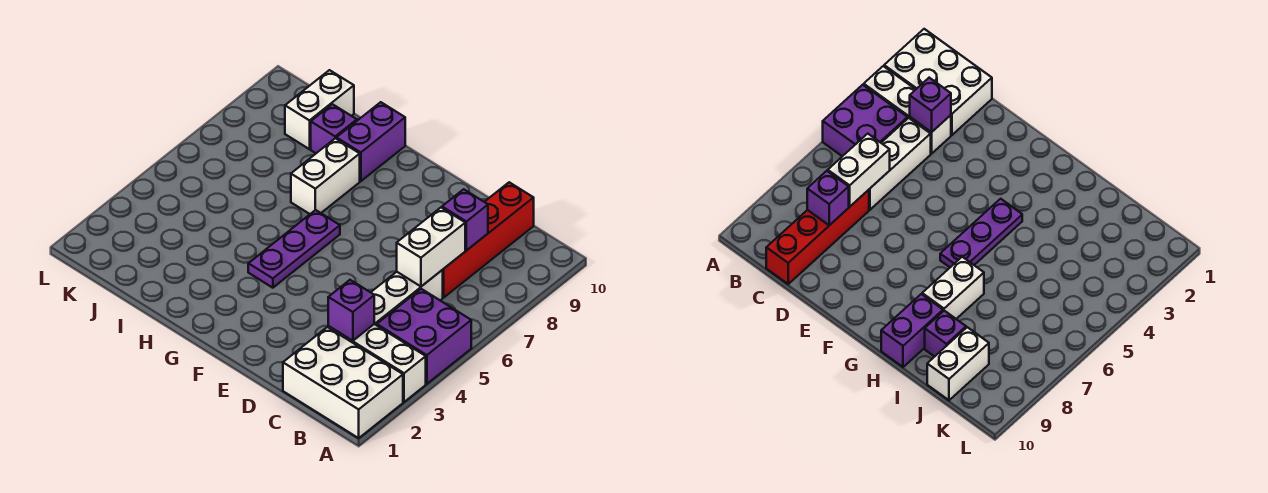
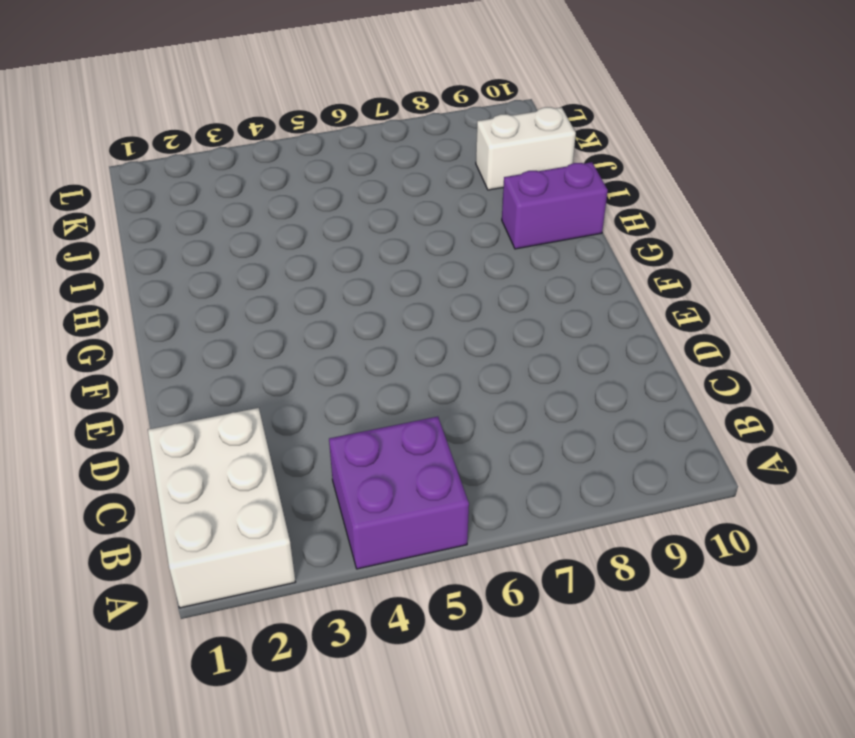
none -> white brick A3:C3 level 1
none -> white brick C4:C6 level 1
none -> red brick C7:C10 level 1

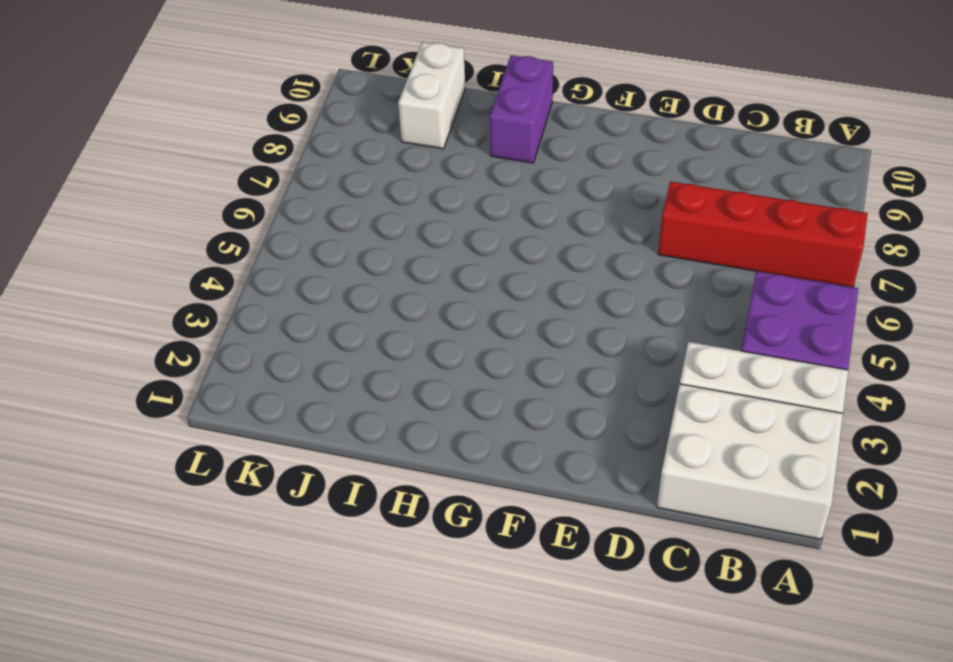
red brick A7:D7 level 1 -> red brick C7:C10 level 1
none -> white brick C4:C6 level 1
none -> purple plate G4:G6 level 1
none -> white brick H7:H8 level 1

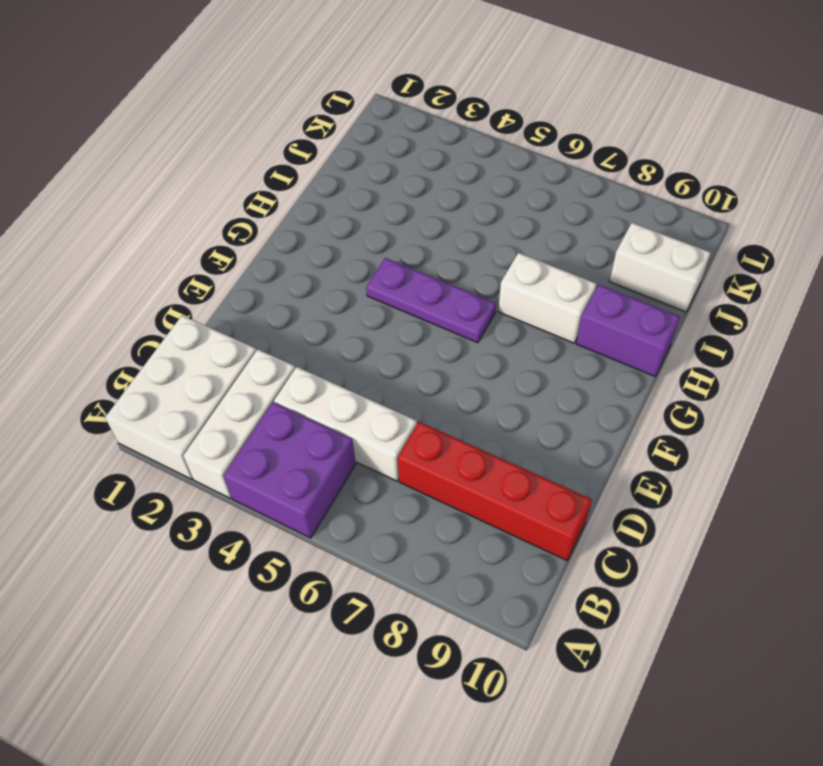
none -> purple brick I9 level 1
none -> purple brick C3 level 2
none -> white brick C6:C7 level 2

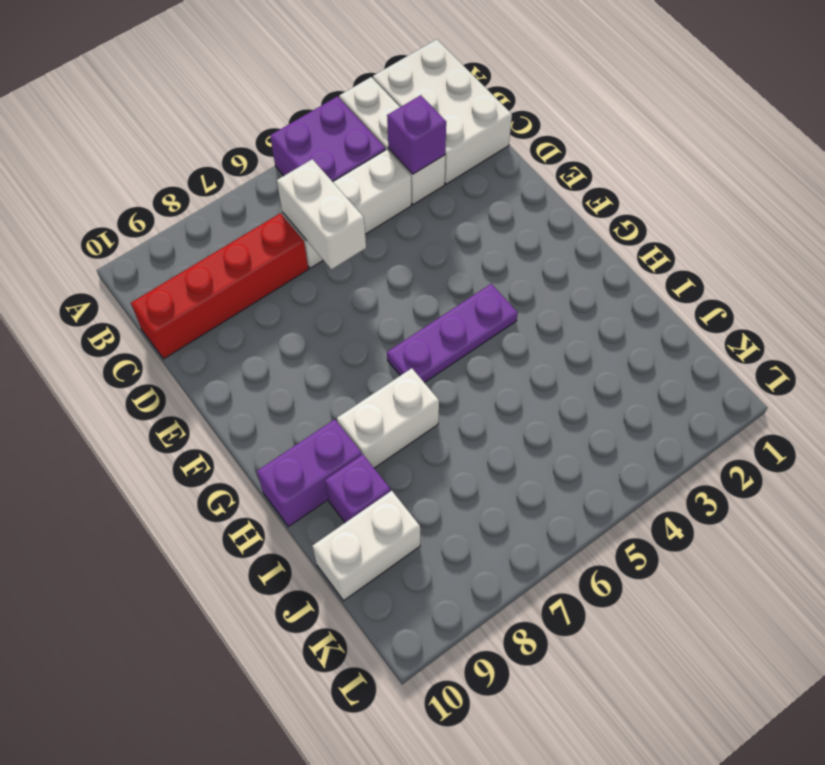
white brick C6:D6 level 2 -> white brick C6:C7 level 2
none -> purple brick C8 level 2

